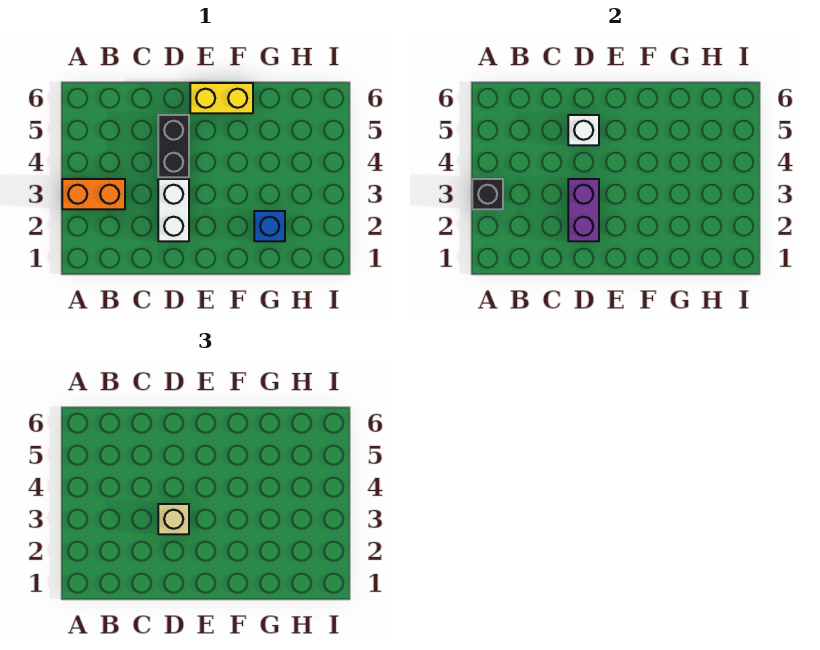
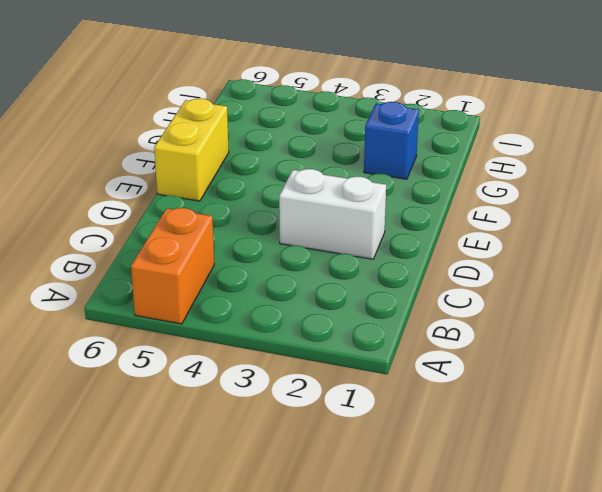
orange brick A5:B5 level 1 -> orange brick A3:B3 level 1
none -> black brick D4:D5 level 1
none -> black brick A3 level 2

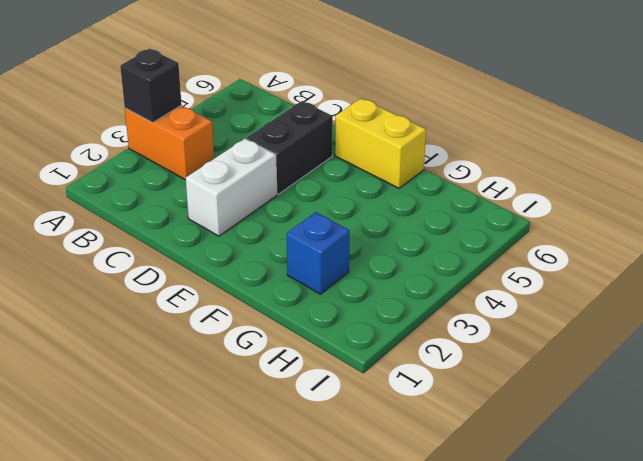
none -> purple brick D2:D3 level 2
none -> white brick D5 level 2

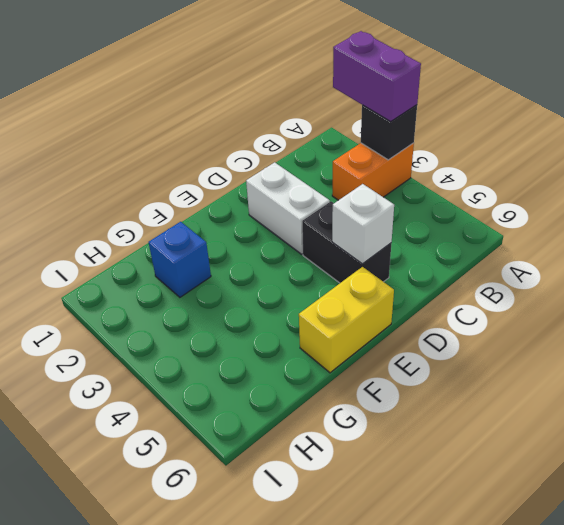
purple brick A2:A3 level 3 -> purple brick D2:D3 level 2
none -> tan brick D3 level 3

